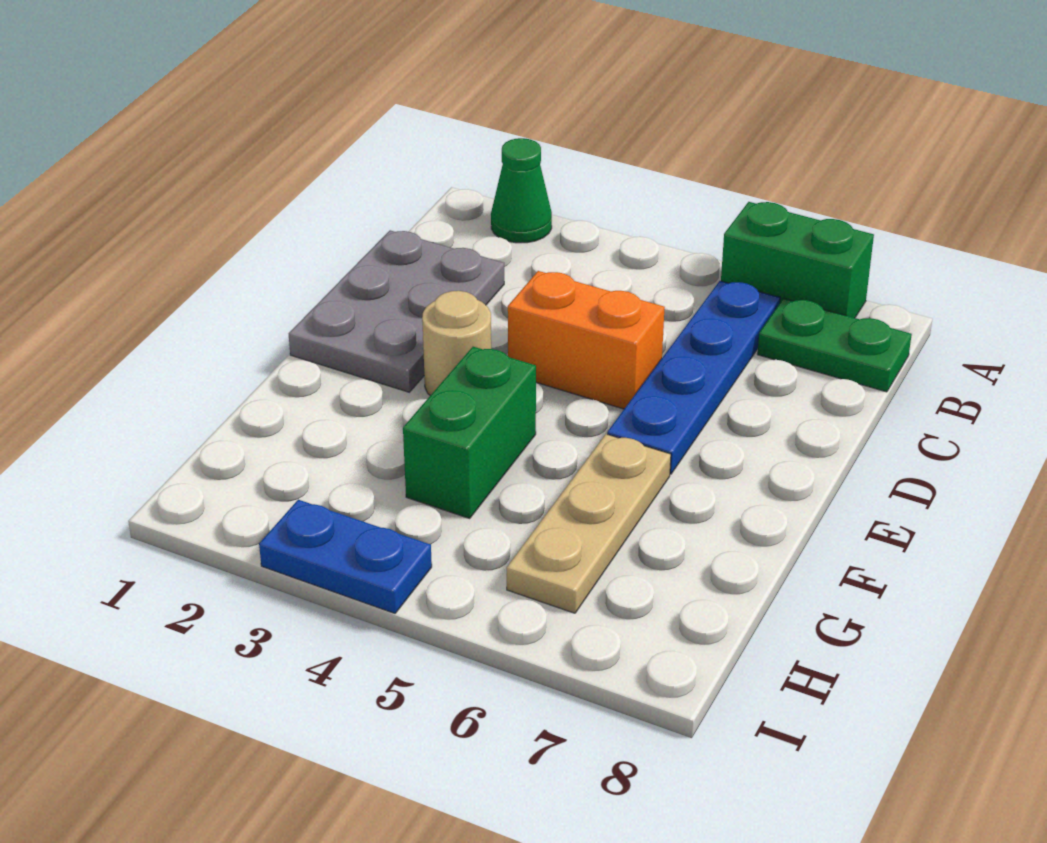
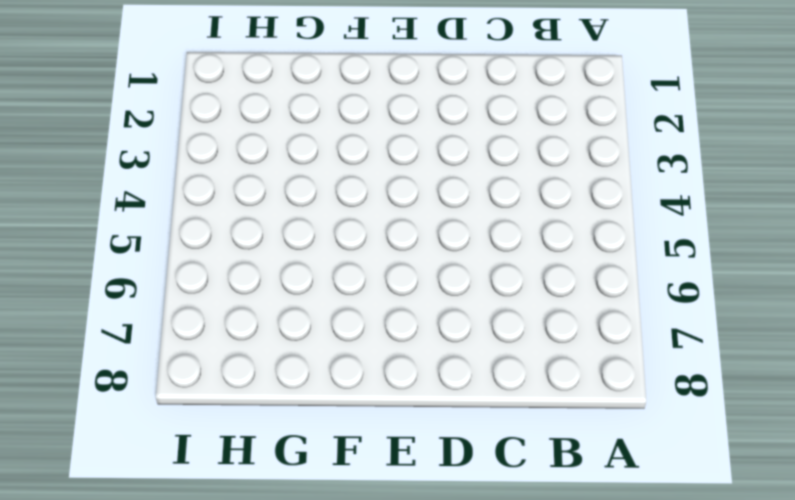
none -> green cone A2 level 1
none -> green brick A6:A7 level 1

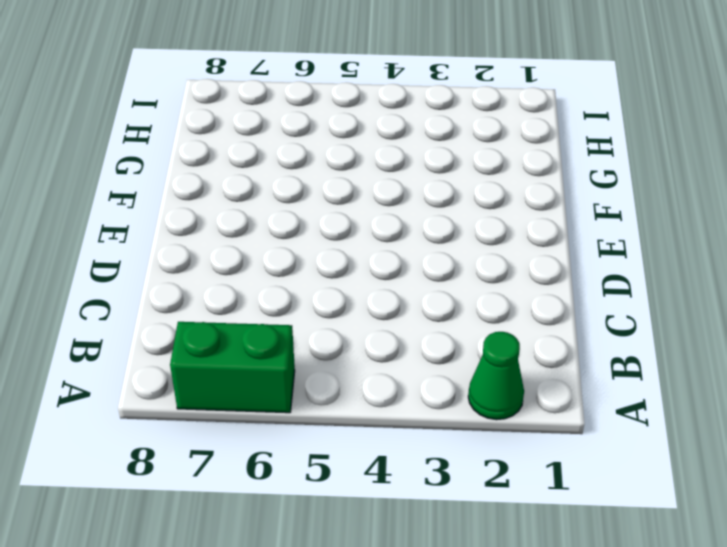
none -> blue plate B6:E6 level 1
none -> green plate B7:B8 level 1

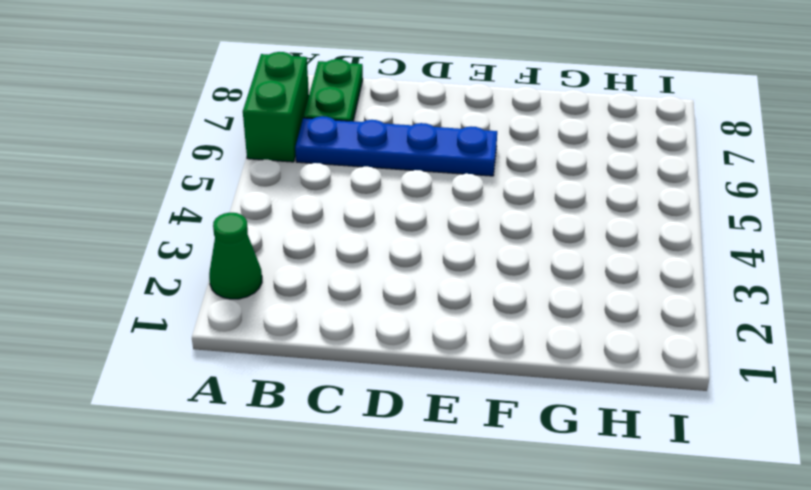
none -> grey plate C1:E2 level 1
none -> orange brick D4:D5 level 1

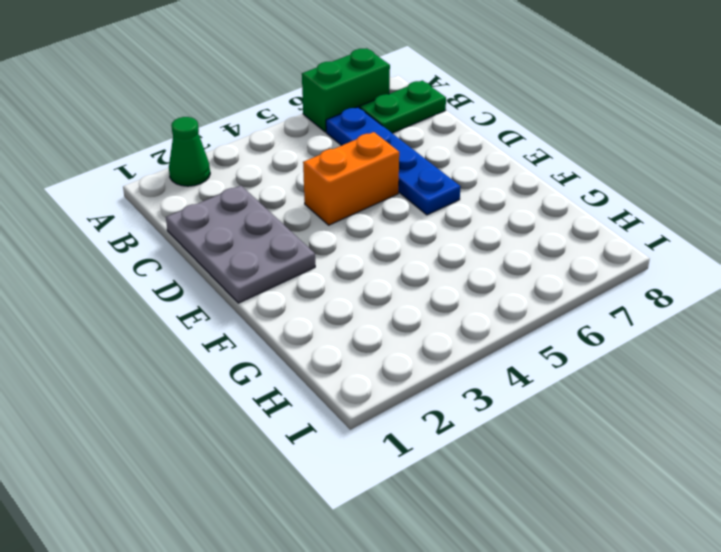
none -> tan round brick E3 level 1
none -> green brick F4:G4 level 1

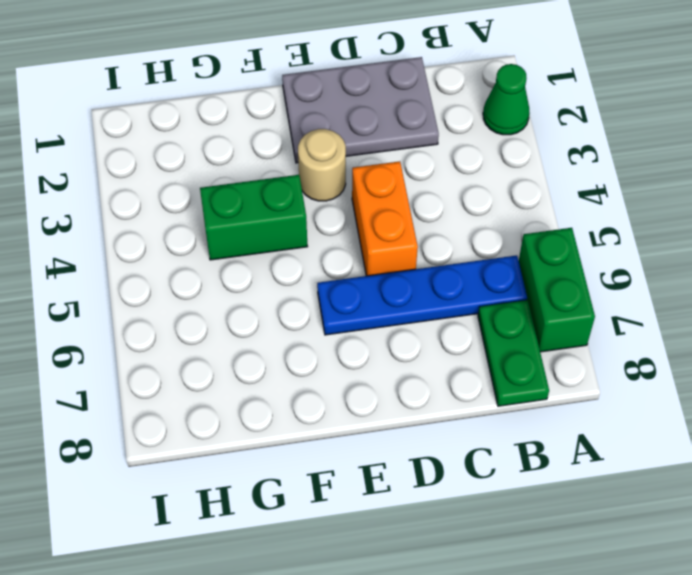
none -> tan plate F6:H6 level 1
none -> blue plate I3:I4 level 1

